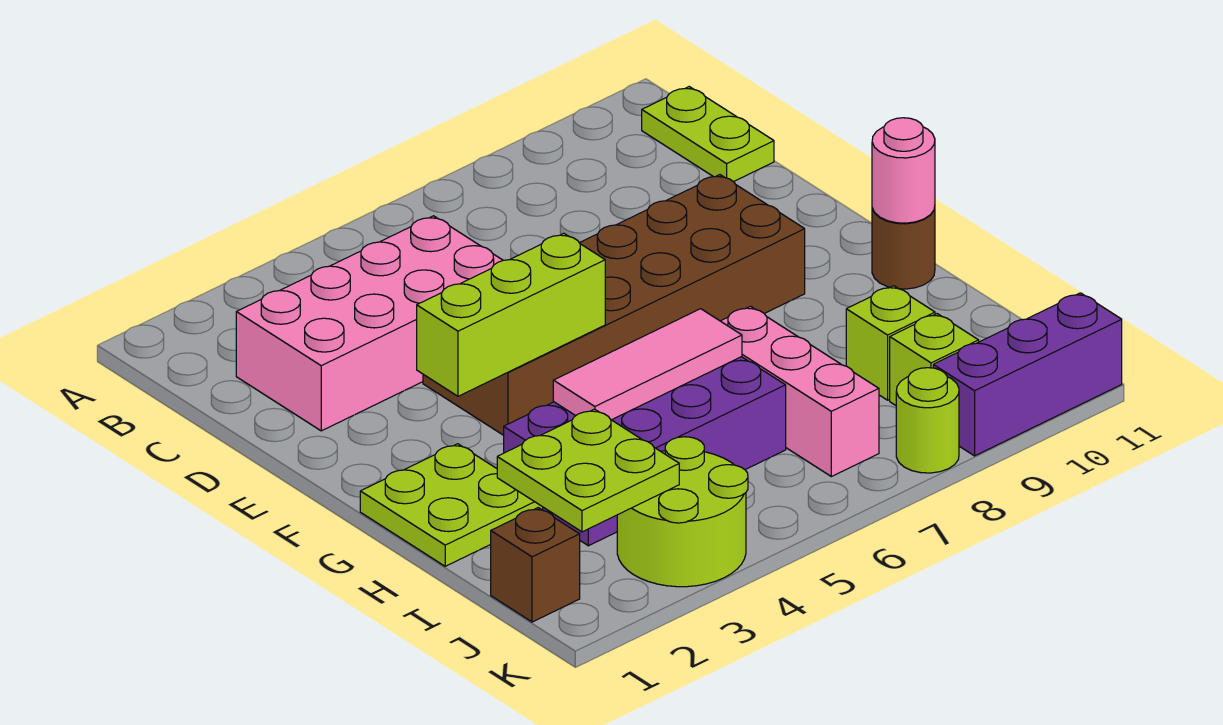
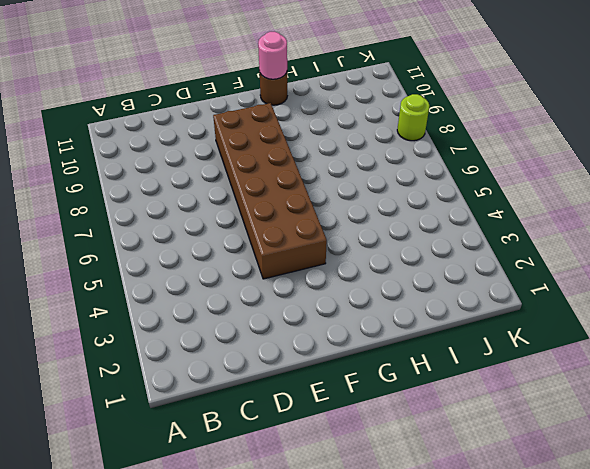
none -> lime plate B11:C11 level 1
none -> pink brick C2:D5 level 1
none -> lime plate G1:H2 level 1

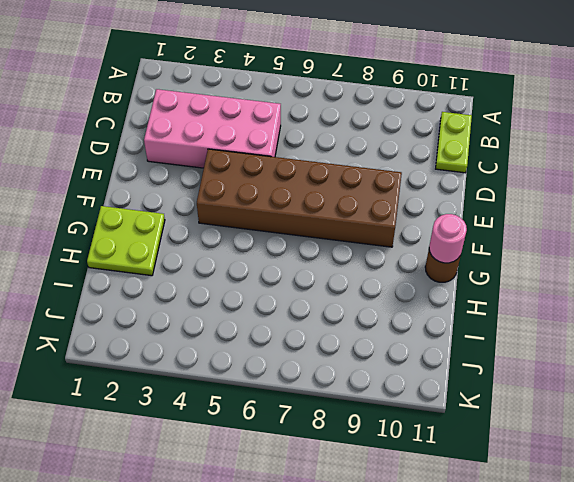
none -> purple brick H3:I6 level 1
none -> pink brick H7:J7 level 1
none -> lime brick I9 level 1

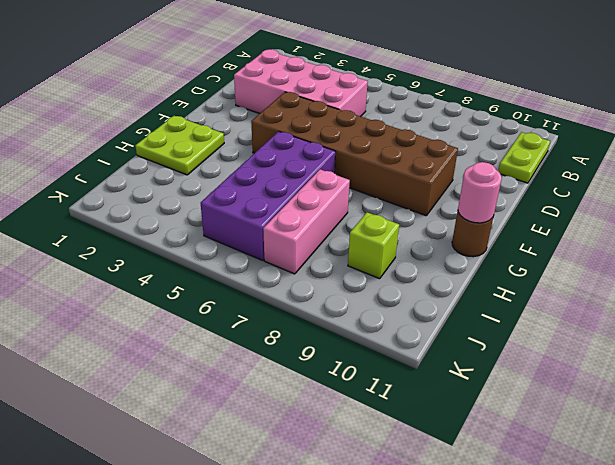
purple brick G5:J6 level 1 -> purple brick H3:I6 level 1
none -> brown brick J1 level 1
none -> lime round brick J3:K4 level 1
none -> lime brick J9 level 1

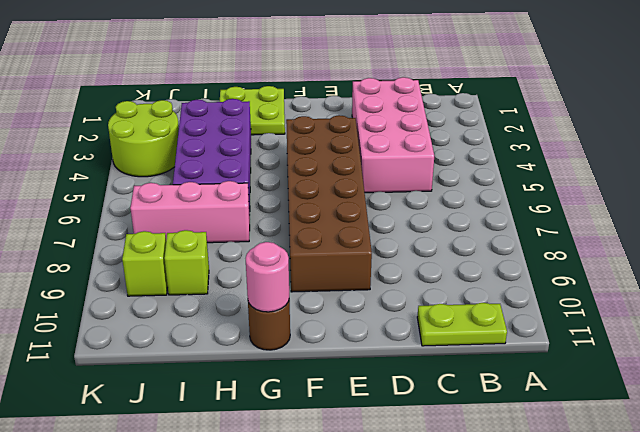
none -> brown brick J1 level 1
none -> lime round brick K8 level 1
none -> purple brick K9:K11 level 1

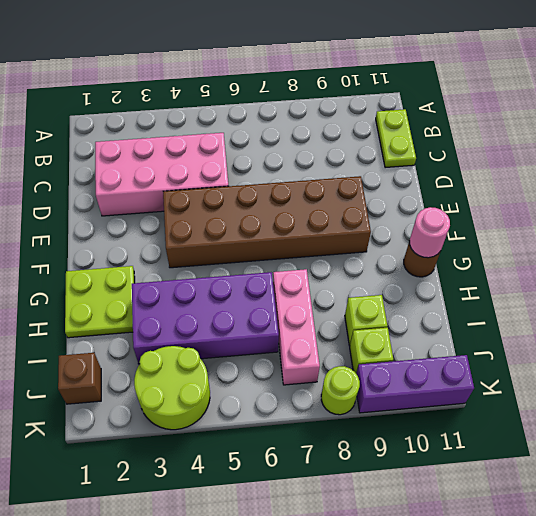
none -> lime brick F3:F5 level 2
none -> pink tile H4:H6 level 2
none -> lime plate I2:J3 level 2

